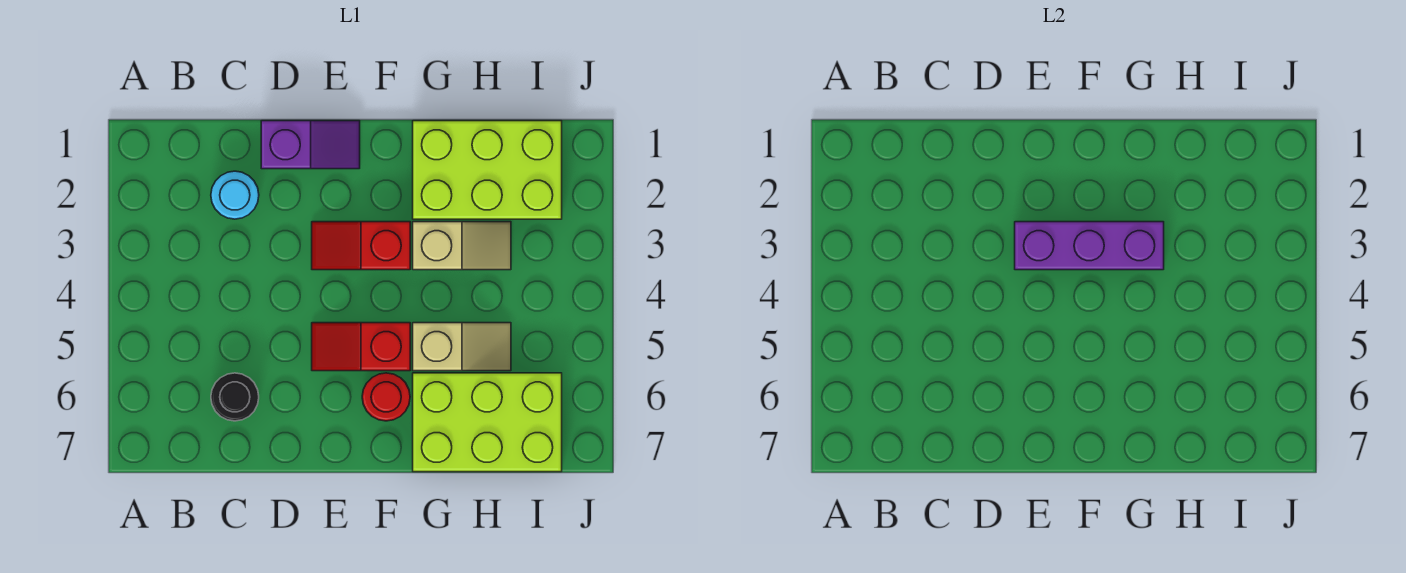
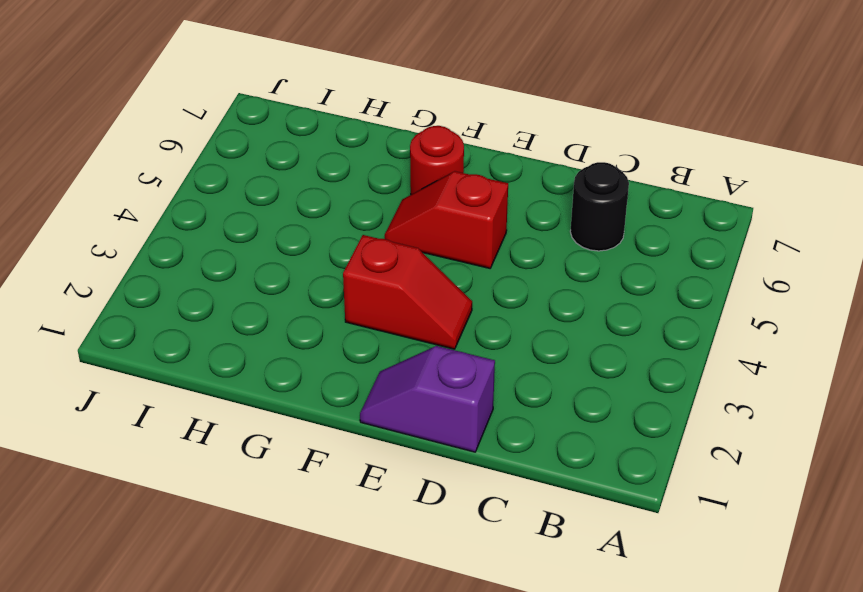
red slope E5:F5 level 1 top E -> red slope E5:F5 level 1 top F
none -> cyan round brick C2 level 1
none -> lime brick G1:I2 level 1

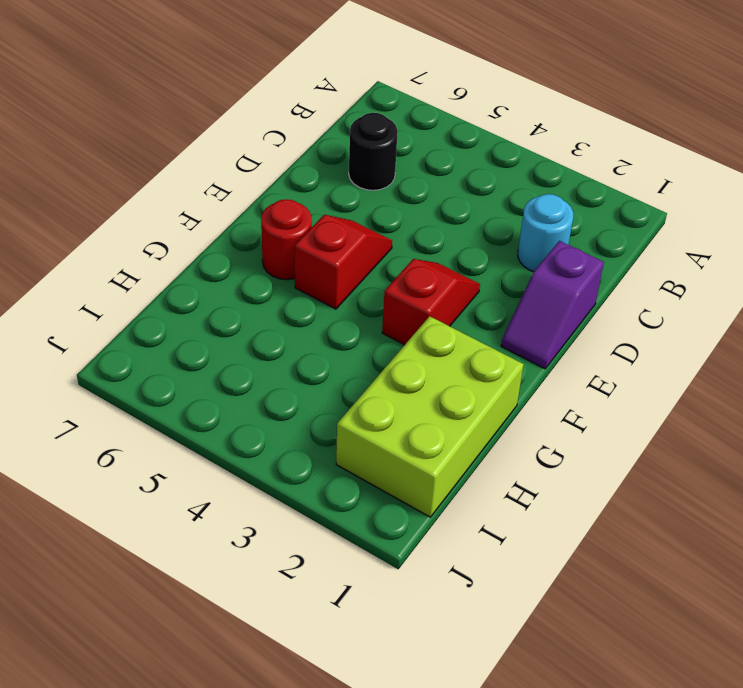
none -> tan slope G3:H3 level 1 top G
none -> tan slope G5:H5 level 1 top G

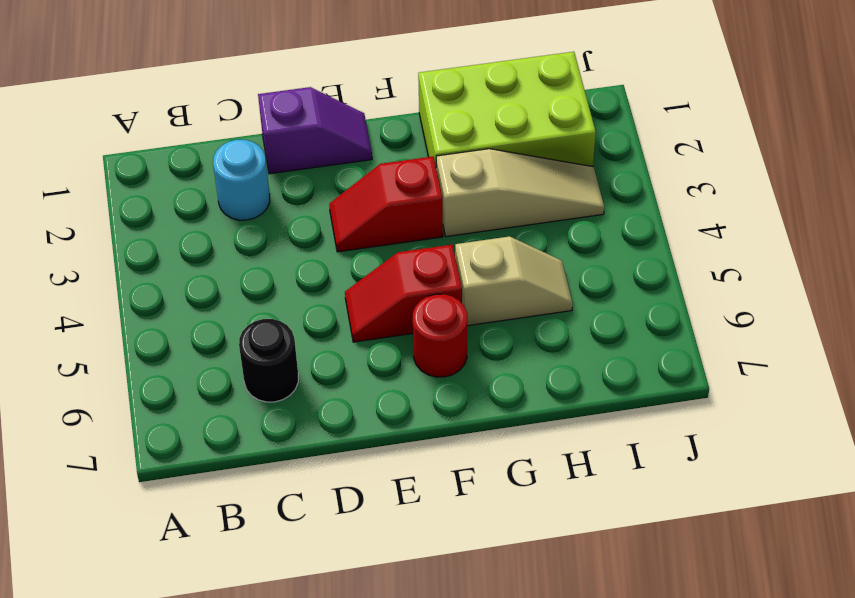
tan slope G3:I3 level 1 top G -> tan slope G3:H3 level 1 top G
none -> lime brick G6:I7 level 1
none -> purple brick E3:G3 level 2

